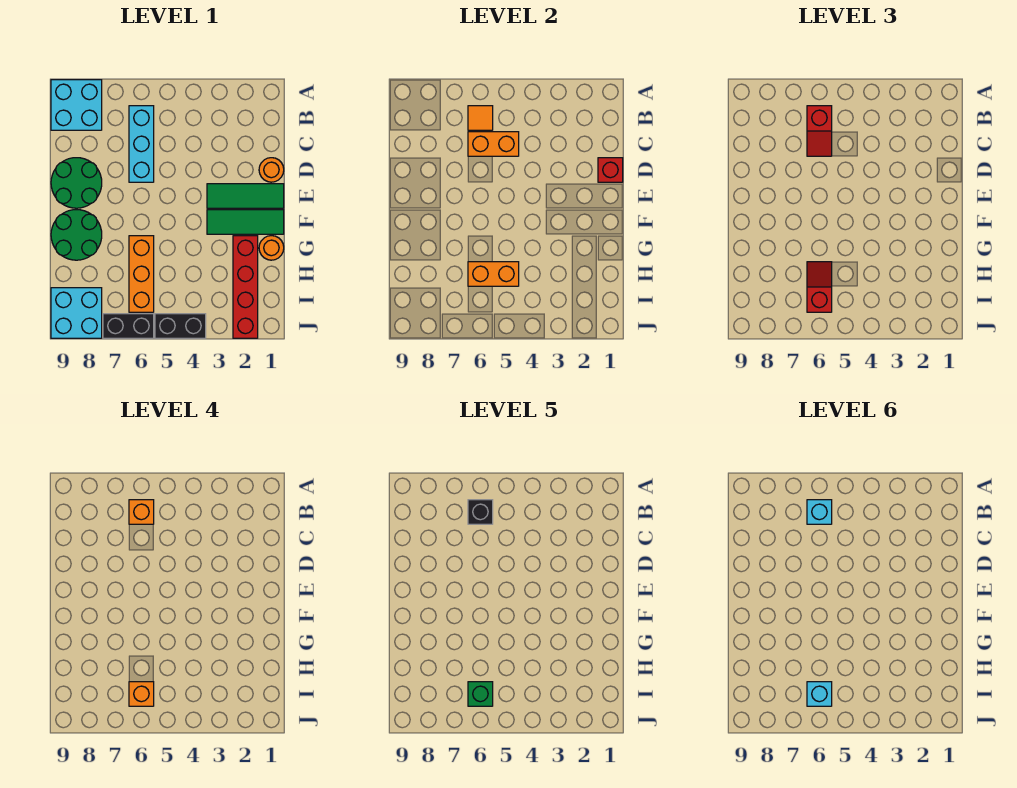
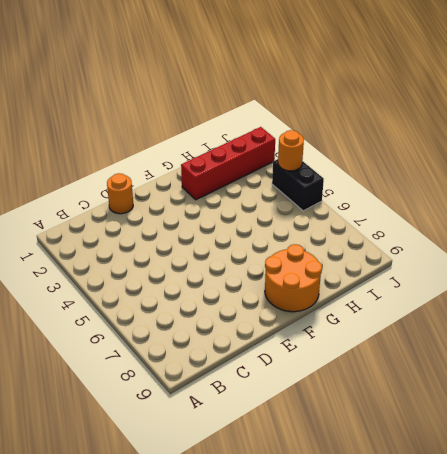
orange round brick F8:G9 level 1 -> green round brick F8:G9 level 1
orange round brick J4 level 2 -> orange round brick G1 level 1
none -> cyan brick A8:B9 level 1
none -> cyan brick B6:D6 level 1
none -> green round brick D8:E9 level 1

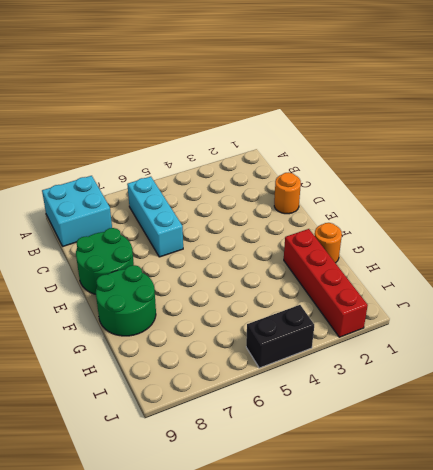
none -> green tile E1:E3 level 1
none -> green tile F1:F3 level 1
none -> orange brick G6:I6 level 1

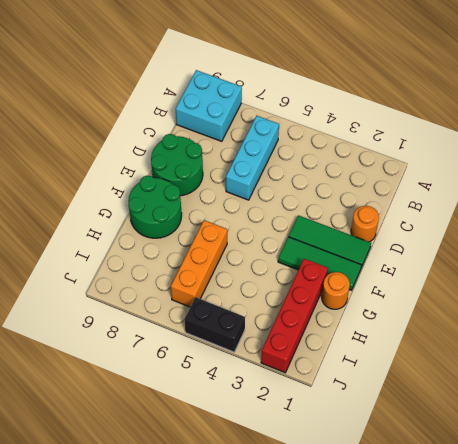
none -> cyan brick I8:J9 level 1
none -> black brick J6:J7 level 1
none -> orange tile B6 level 2

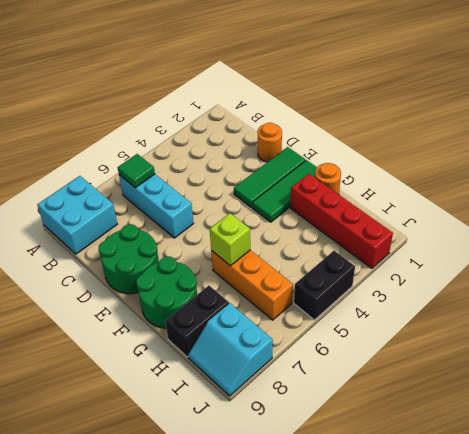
green tile B6 level 2 -> orange tile B6 level 2
lime brick G6 level 2 -> none
black brick H8:H9 level 1 -> black brick J6:J7 level 1
cyan slope I8:J9 level 1 top 8 -> cyan brick I8:J9 level 1
none -> orange brick C5:C6 level 2
none -> red brick D1 level 2
none -> orange brick H5:H6 level 2

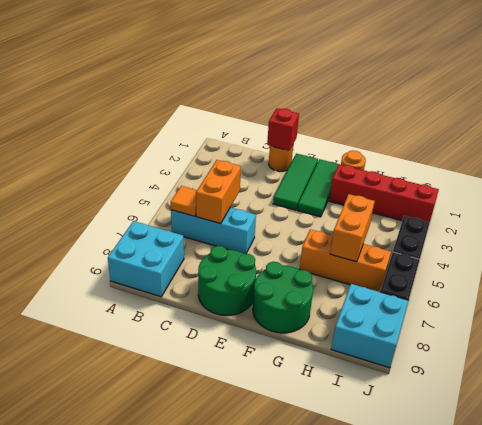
none -> red slope B6:C6 level 3 top B
none -> red slope H6:I6 level 3 top I
none -> orange brick B6 level 4

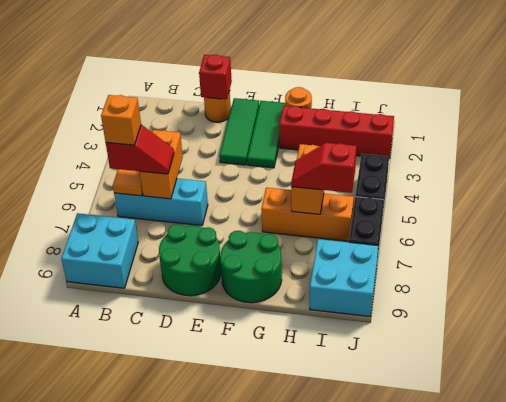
none -> orange brick I6 level 4
none -> black brick B6 level 5
none -> green brick I6 level 5

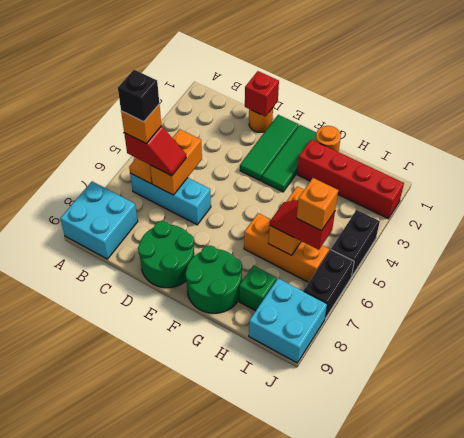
green brick H8 level 1 -> green brick I6 level 5
none -> cyan brick B6 level 6
none -> cyan brick I6 level 6

